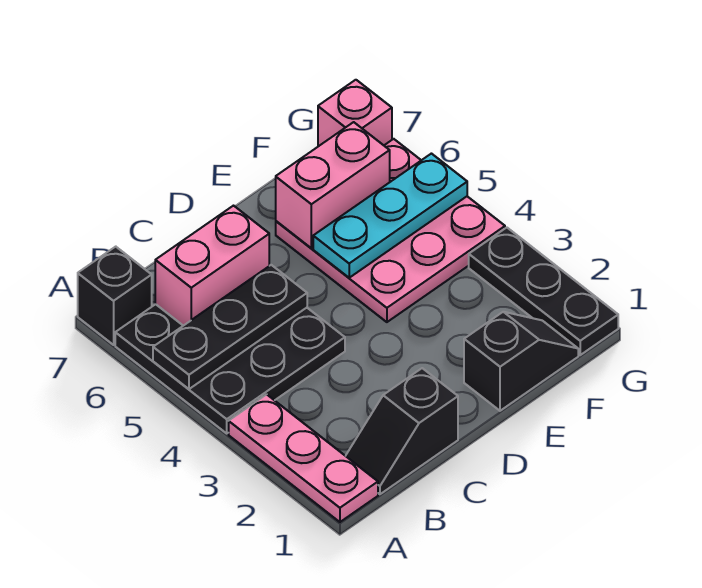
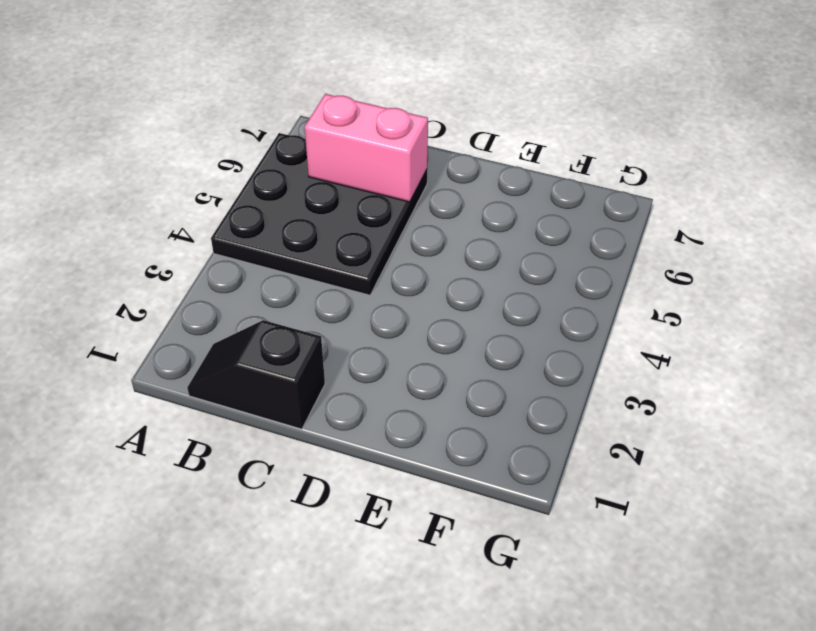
none -> pink plate A1:A3 level 1
none -> black brick A7 level 1
none -> black slope E1:F1 level 1 top E

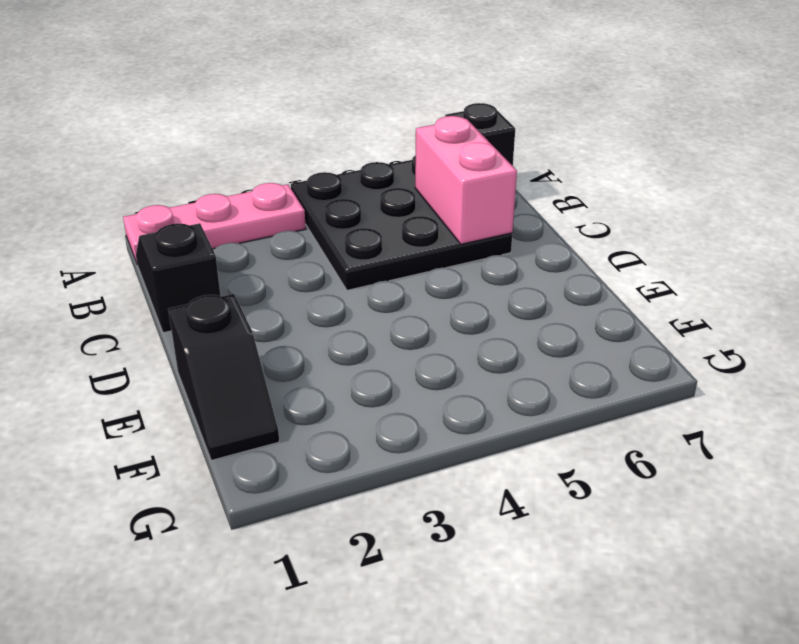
none -> pink plate E4:G6 level 1
none -> black plate G1:G3 level 1
none -> pink brick G7 level 1

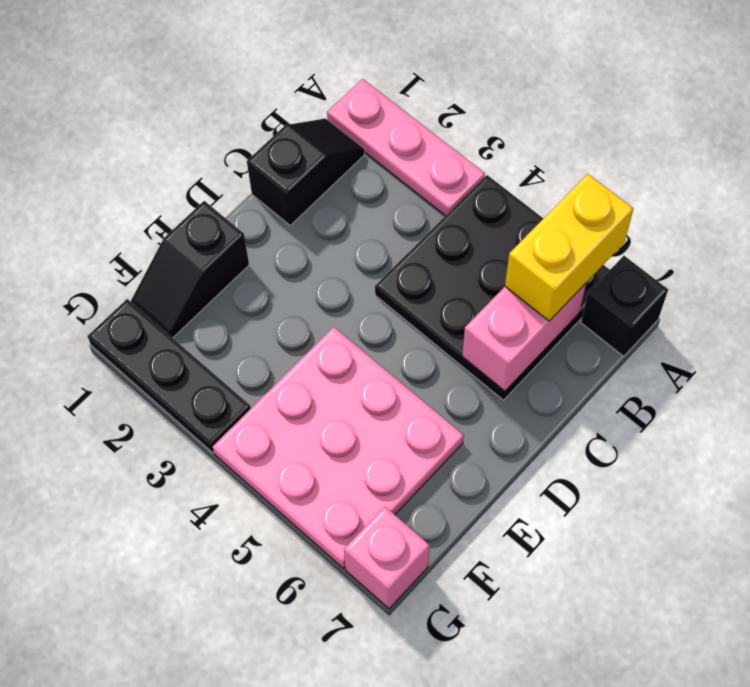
yellow brick A6:B6 level 3 -> none
none -> black plate A5:C5 level 2
none -> cyan plate E5:G5 level 2
none -> pink brick E6:F6 level 2

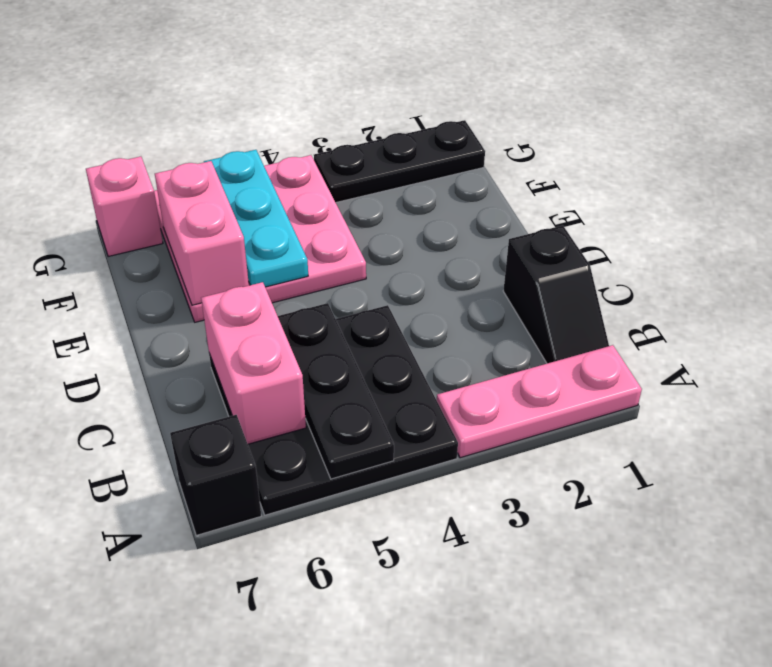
none -> black slope E1:F1 level 1 top E

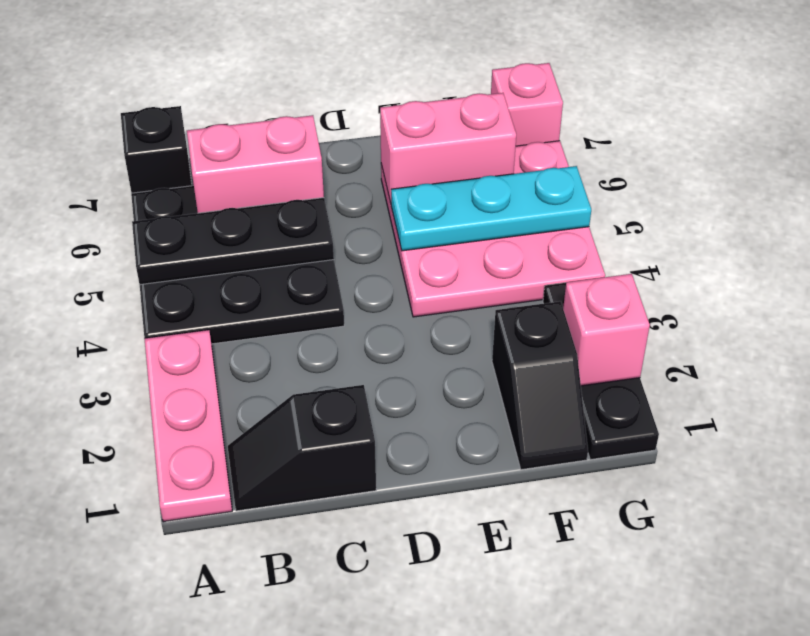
black slope F1:F2 level 1 top 2 -> black slope E1:F1 level 1 top E
pink brick G2 level 2 -> none

